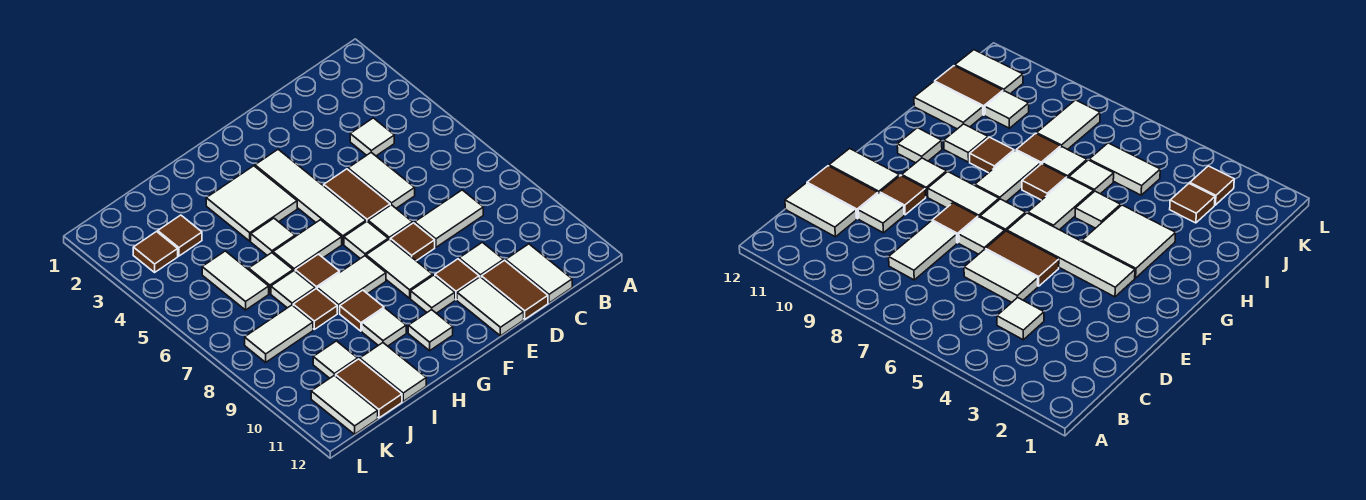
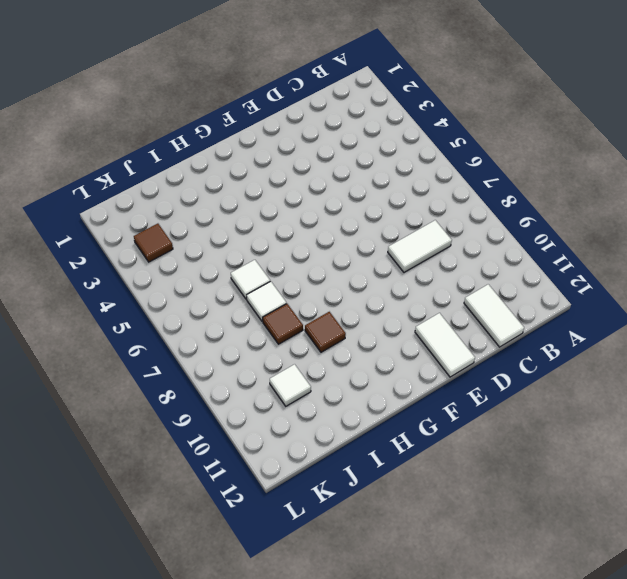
none -> white tile C4 level 1
none -> white tile D5:D6 level 1
none -> white tile D10 level 1
none -> brown tile D11:D12 level 1

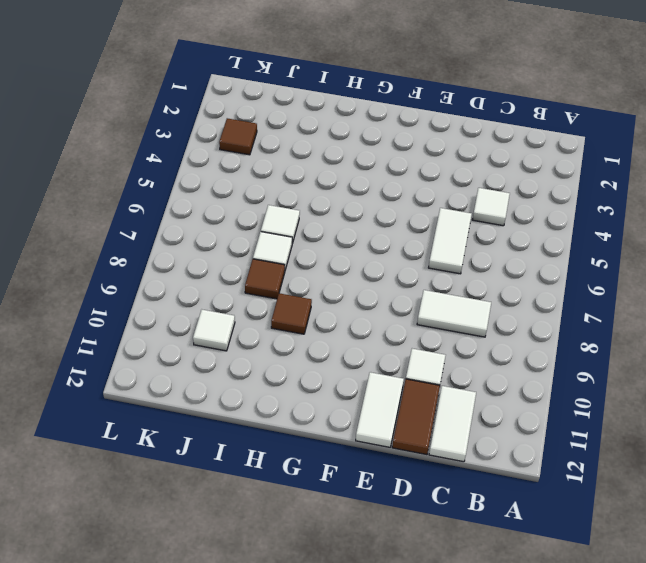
none -> brown tile E5:E6 level 1
none -> white tile E7 level 1
none -> brown tile E8 level 1
none -> brown tile E10 level 1

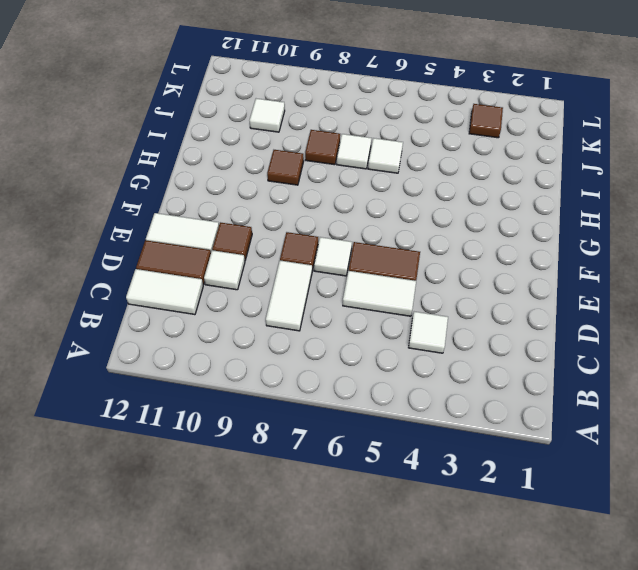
none -> white tile F3:F6 level 1
none -> white tile F7 level 1
none -> white tile F8:F9 level 1
none -> white tile F10 level 1

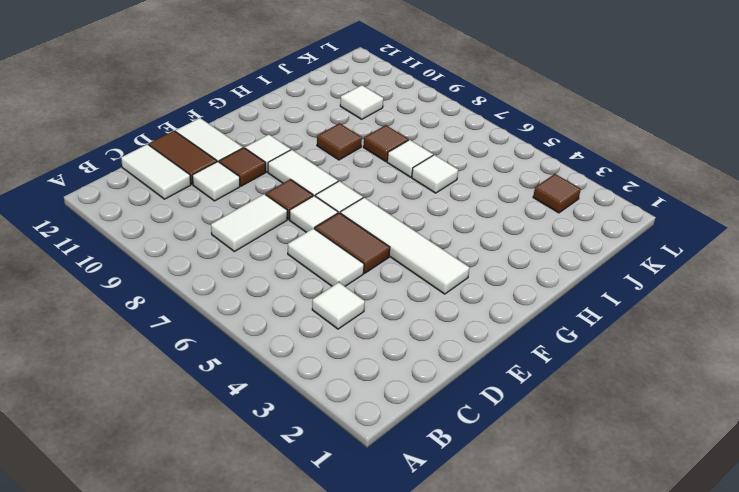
none -> white tile G3:H4 level 1
none -> white tile G6:H6 level 1
none -> white tile G8:H8 level 1
none -> white tile G11 level 1

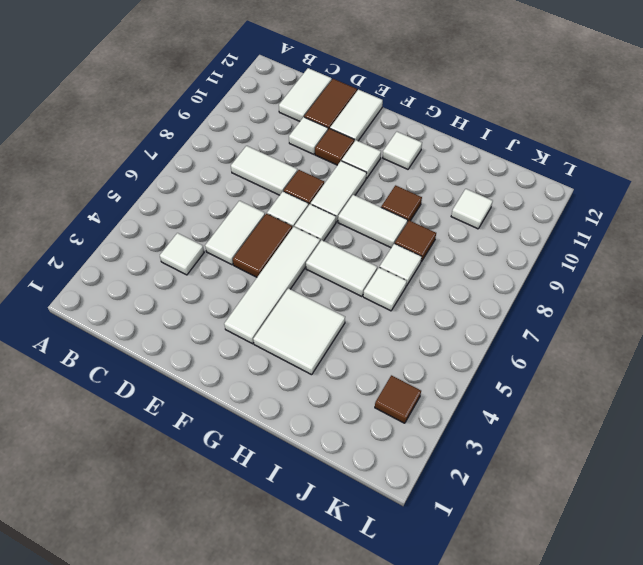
none -> white tile H5 level 1
none -> brown tile H7 level 1
none -> white tile H10 level 1
none -> white tile I11:I12 level 1

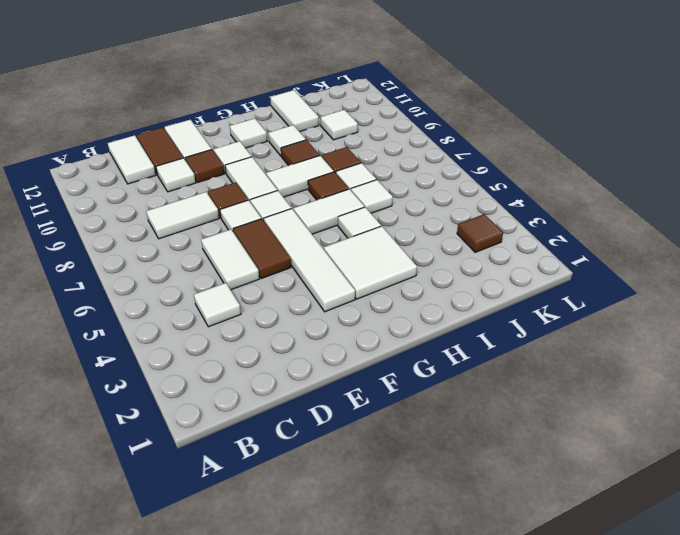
none -> brown tile J3 level 1
none -> white tile J5:J6 level 1
none -> white tile J8:K8 level 1
none -> brown tile J11:J12 level 1

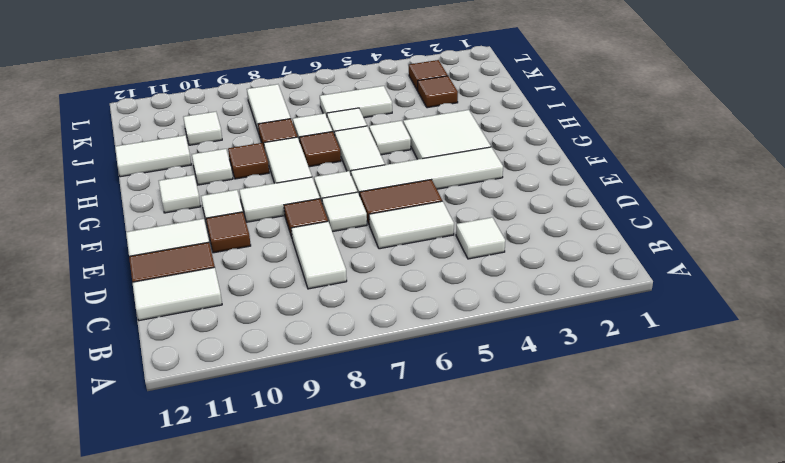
none -> white tile D10 level 1
none -> brown tile J11:J12 level 1
none -> white tile K11:K12 level 1

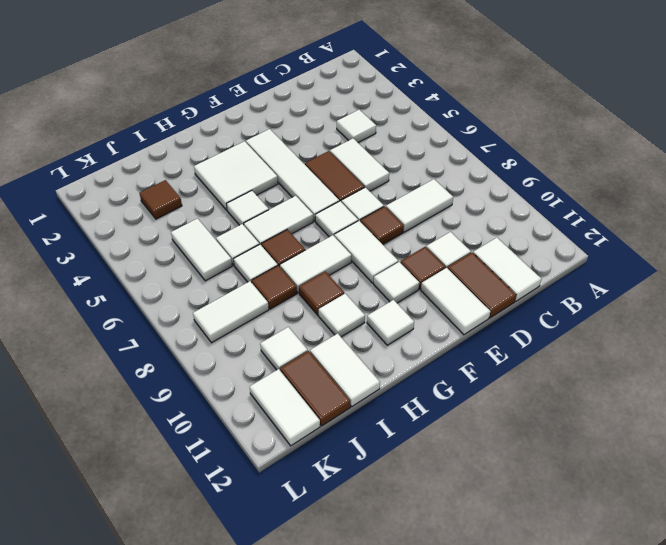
none -> brown tile K3 level 1

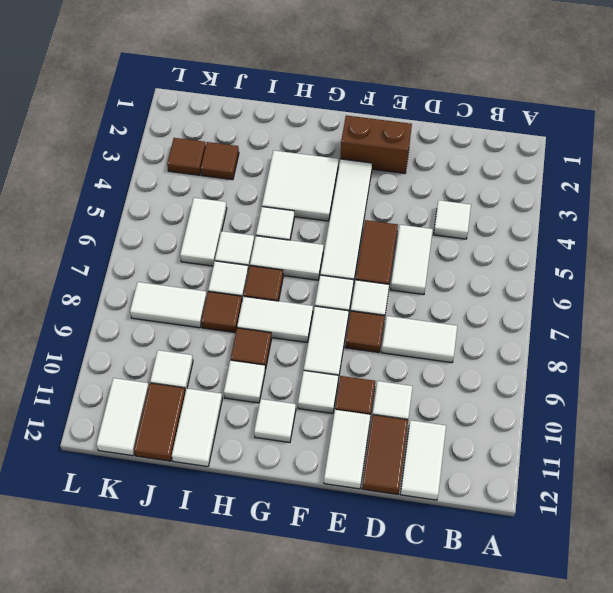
brown brick E2:F2 level 1 -> none

